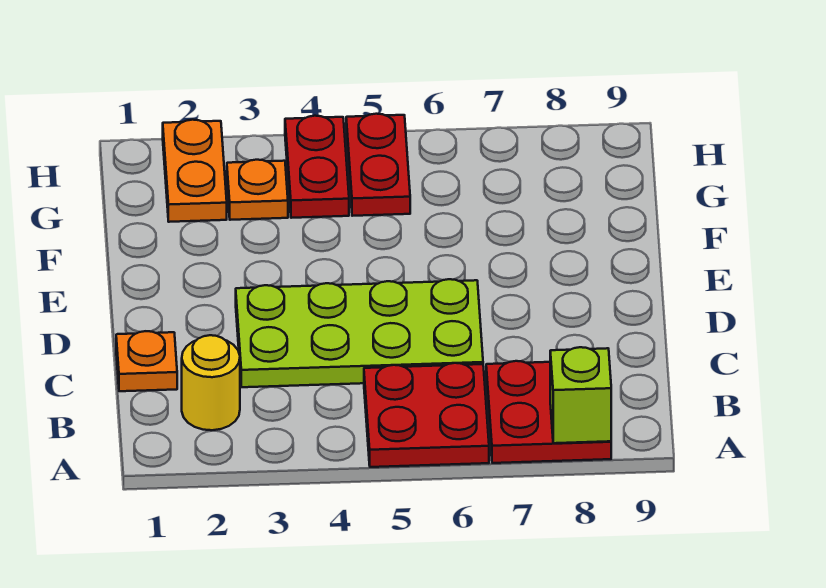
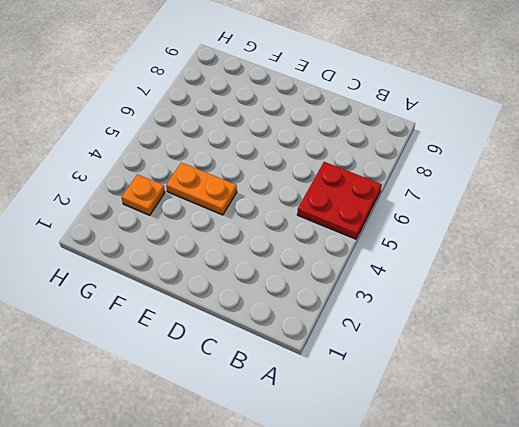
orange plate E4:F4 level 1 -> orange plate G2:H2 level 1
none -> red plate A7:B8 level 1
none -> yellow round brick B2 level 1

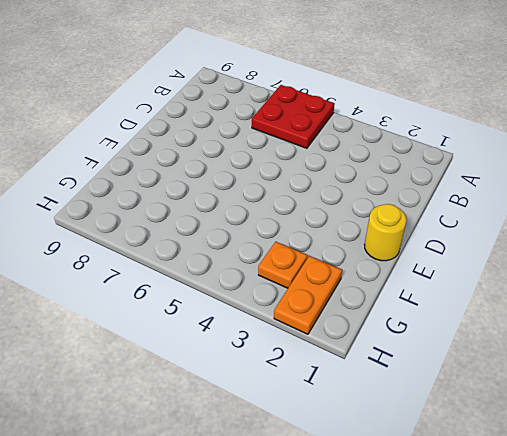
yellow round brick E1 level 1 -> yellow round brick B2 level 1
none -> red plate A7:B8 level 1
none -> orange plate C1 level 1

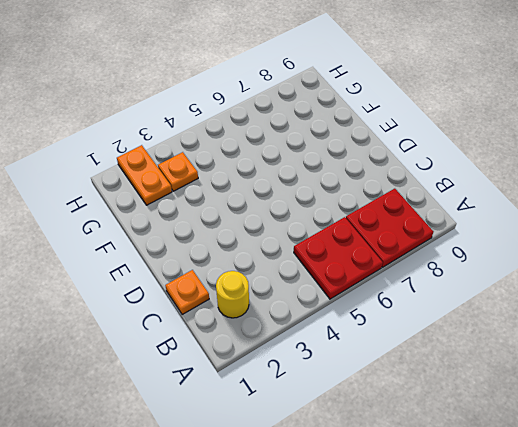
none -> lime plate C3:D6 level 1
none -> red plate G4:H4 level 1

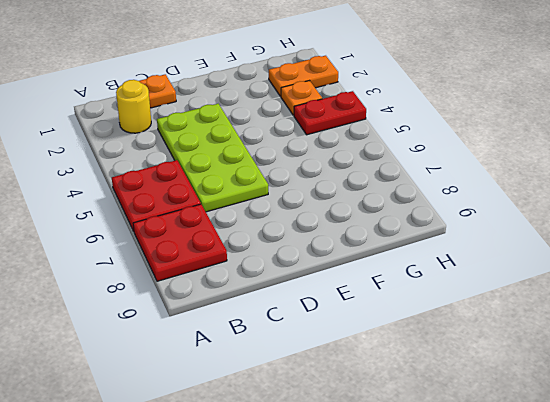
none -> red plate G5:H5 level 1
none -> lime brick A8 level 2

